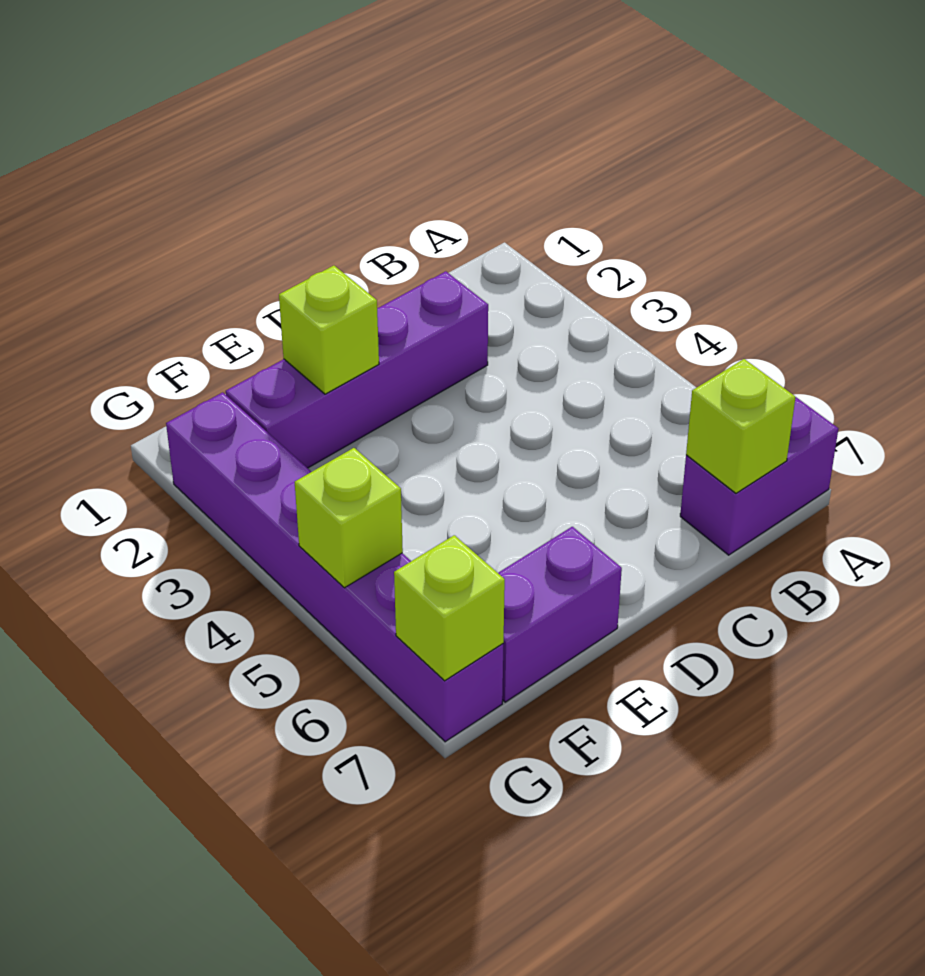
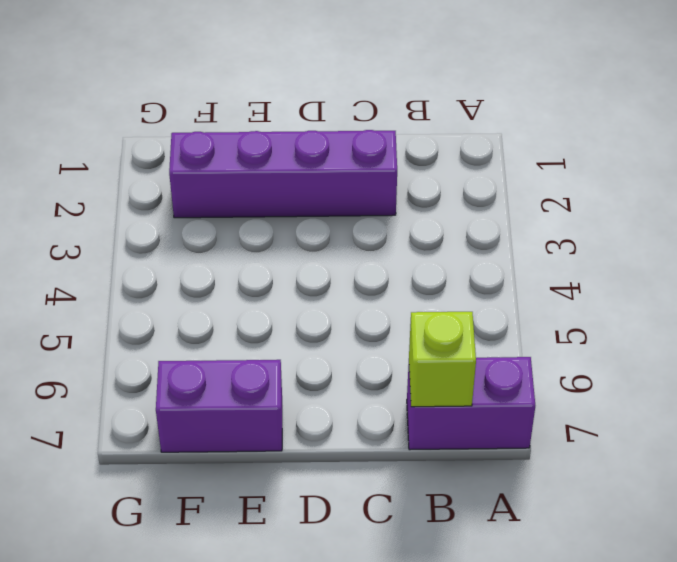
none -> purple brick G2:G7 level 1
none -> lime brick E2 level 2

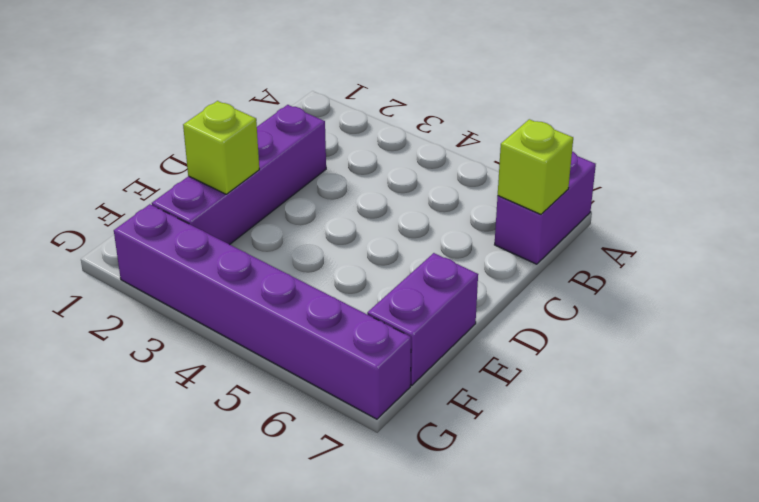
none -> lime brick G5 level 2
none -> lime brick G7 level 2

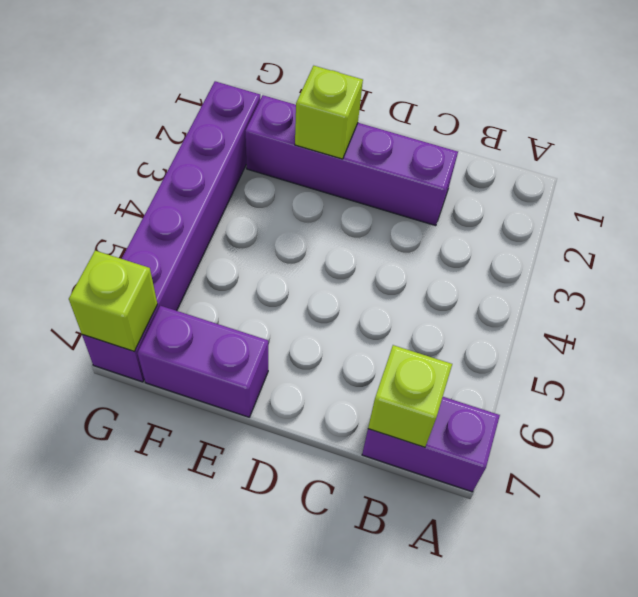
none -> lime brick G5 level 2

